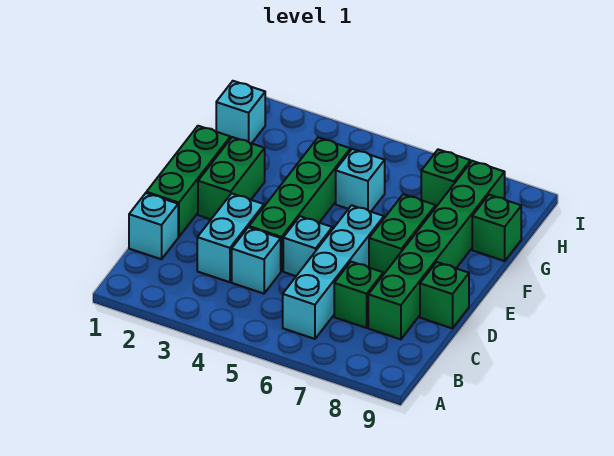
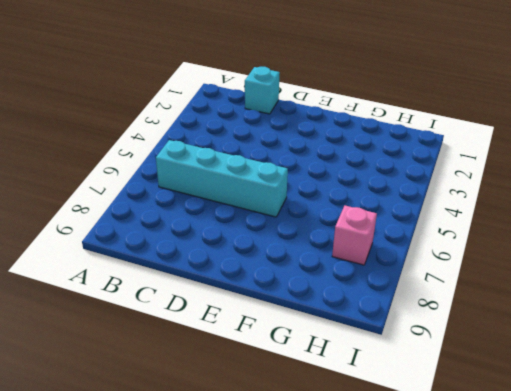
pink brick H7 level 1 -> green brick H7 level 1
none -> cyan brick C3:D3 level 1
none -> cyan brick C4 level 1
none -> green brick C7 level 1

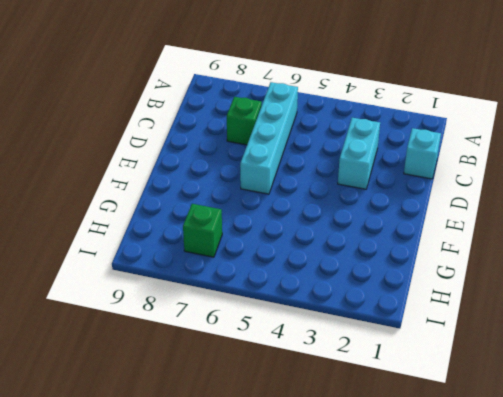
none -> cyan brick C4 level 1
none -> green brick C8:H8 level 1
none -> green brick D1:F1 level 1

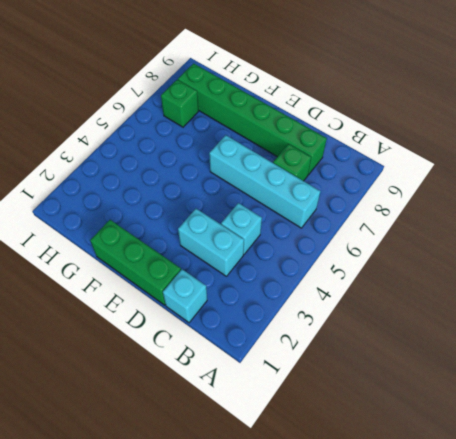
none -> green brick D4:G4 level 1
none -> cyan brick D5 level 1
none -> green brick D9 level 1

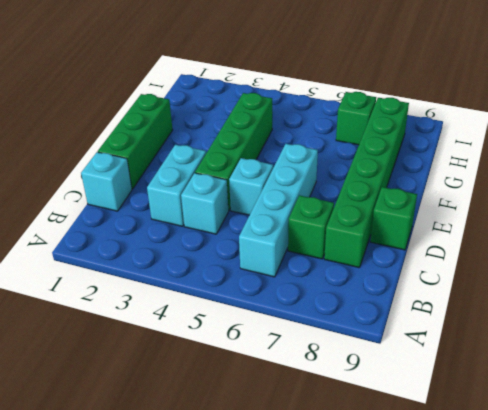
none -> green brick E2:F2 level 1
none -> green brick E7:F7 level 1
none -> cyan brick G5 level 1

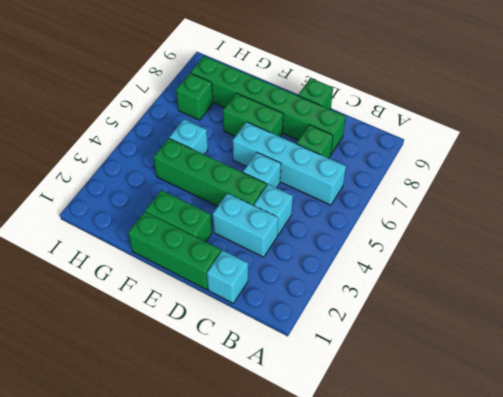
none -> green brick G9 level 1
none -> cyan brick H1 level 1

